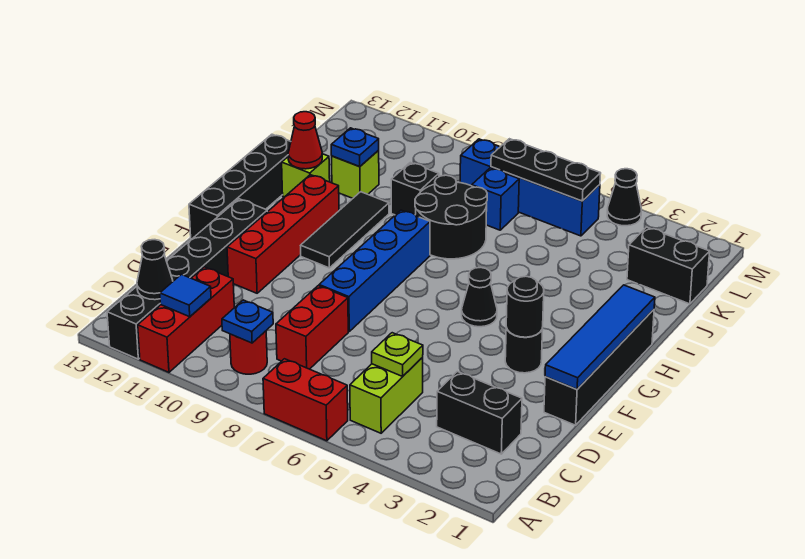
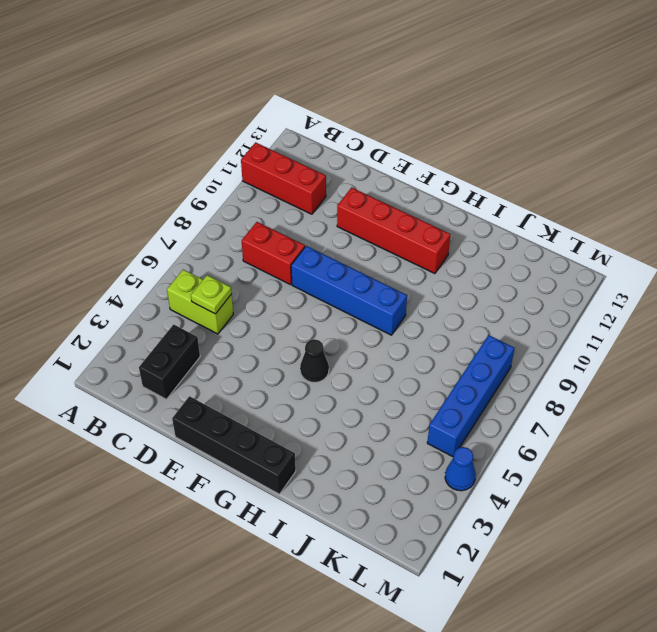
blue cone M4 level 1 -> black cone M4 level 1
none -> red brick A6:A7 level 1
none -> black brick A12:F12 level 1
none -> red round brick B9 level 1
none -> black round brick F3 level 1

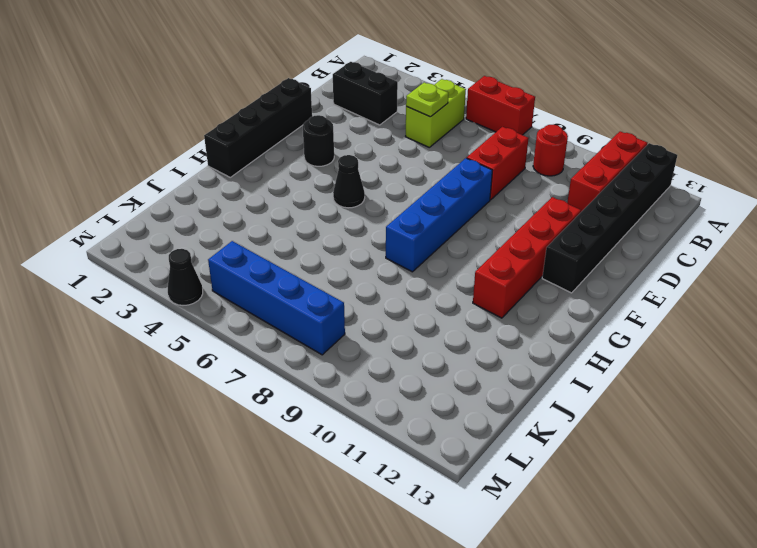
none -> black brick F13:I13 level 1
none -> black tile G10:I10 level 1
none -> black round brick I7:J8 level 1
none -> lime brick I12 level 1

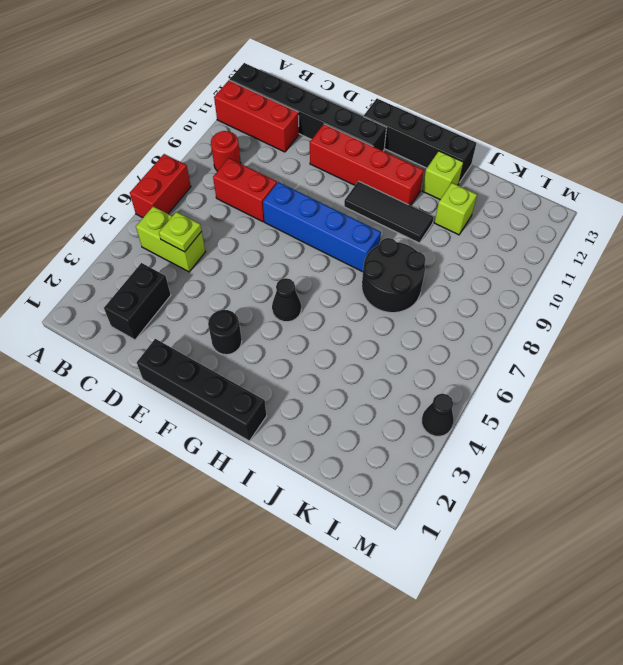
none -> black brick J9 level 1
none -> black brick K1:K2 level 1
none -> blue brick K7 level 1
none -> blue brick L5:L8 level 1

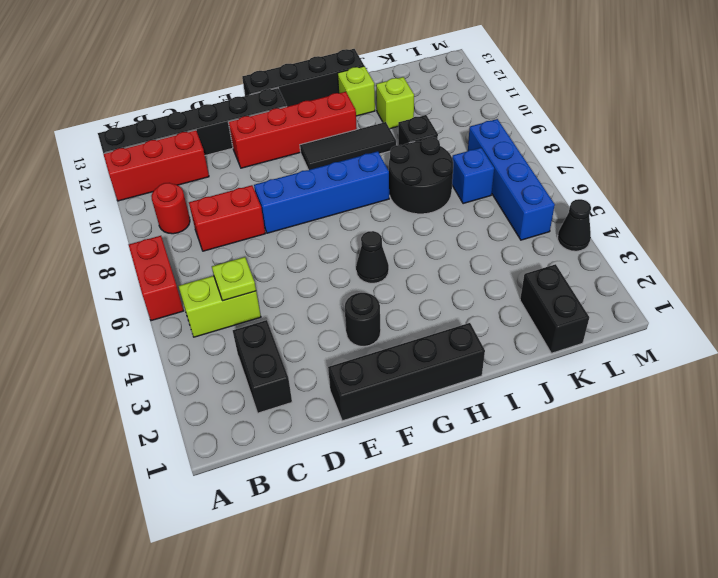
none -> blue plate B9 level 2
none -> blue tile B11 level 2
none -> black cone B12 level 2
none -> blue tile E1:H1 level 2

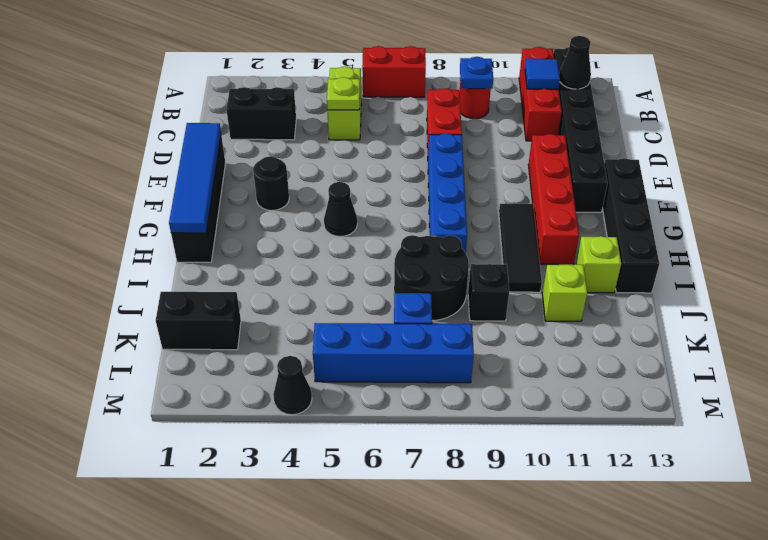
none -> black round brick F3 level 2
none -> red cone I12 level 2
none -> blue plate J11 level 2
none -> black plate L5:L7 level 2

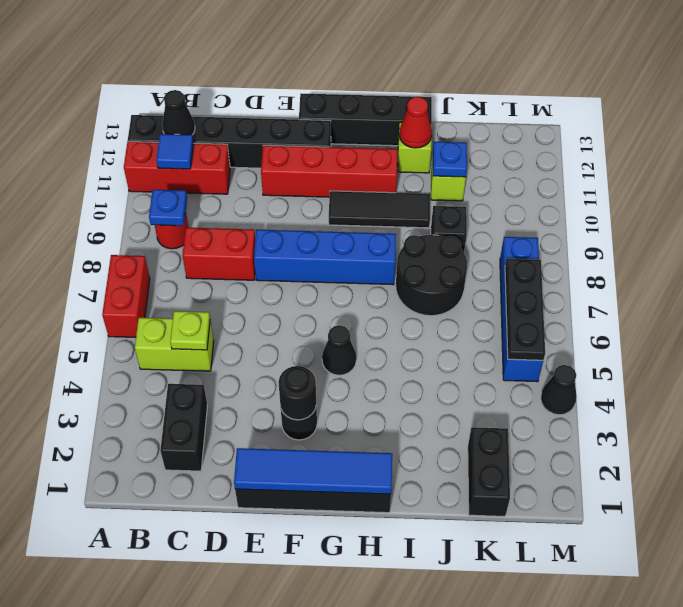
none -> blue brick K7 level 1

